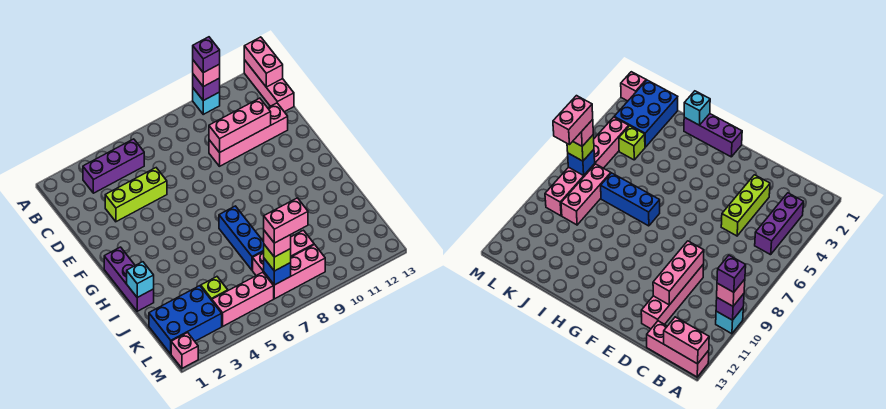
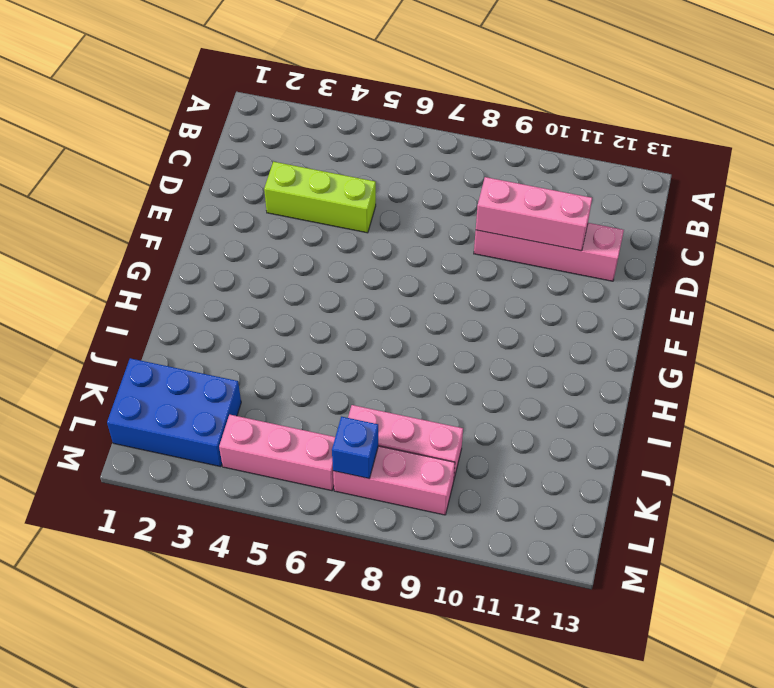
none -> cyan brick A10 level 1
none -> pink brick A13:C13 level 1
none -> purple brick B3:B5 level 1

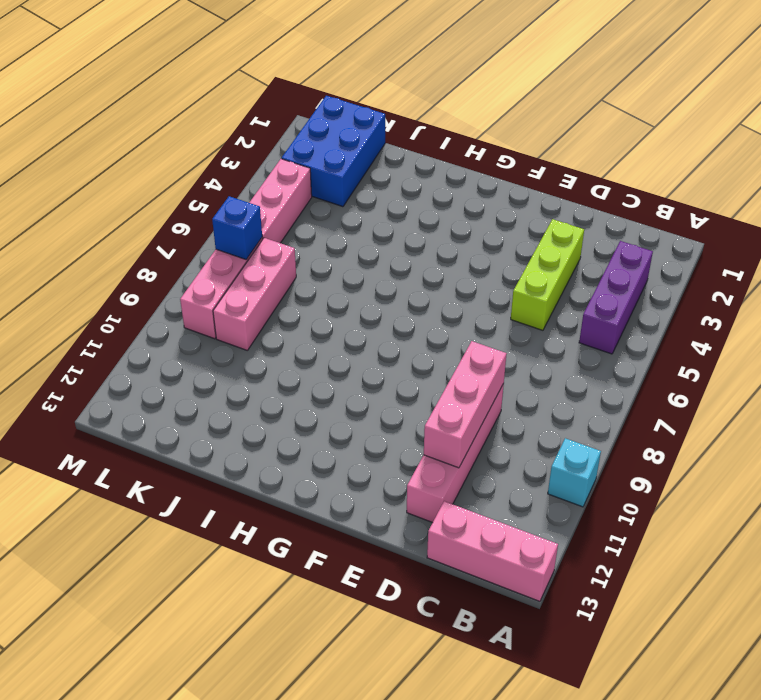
none -> purple brick G1:I1 level 1
none -> blue brick H7:J7 level 1
none -> lime brick K4 level 1

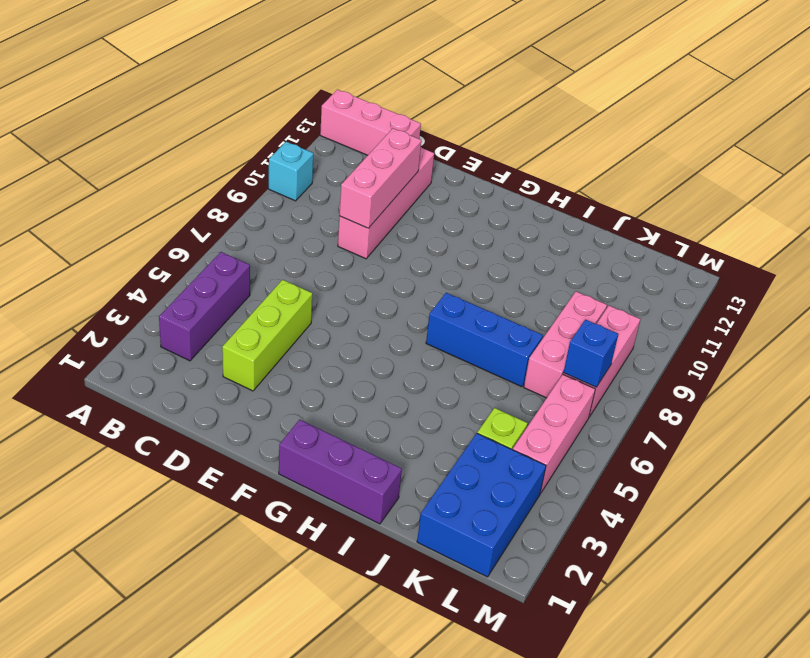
none -> pink brick M1 level 1
none -> purple brick A10 level 2
none -> pink brick A13:B13 level 2

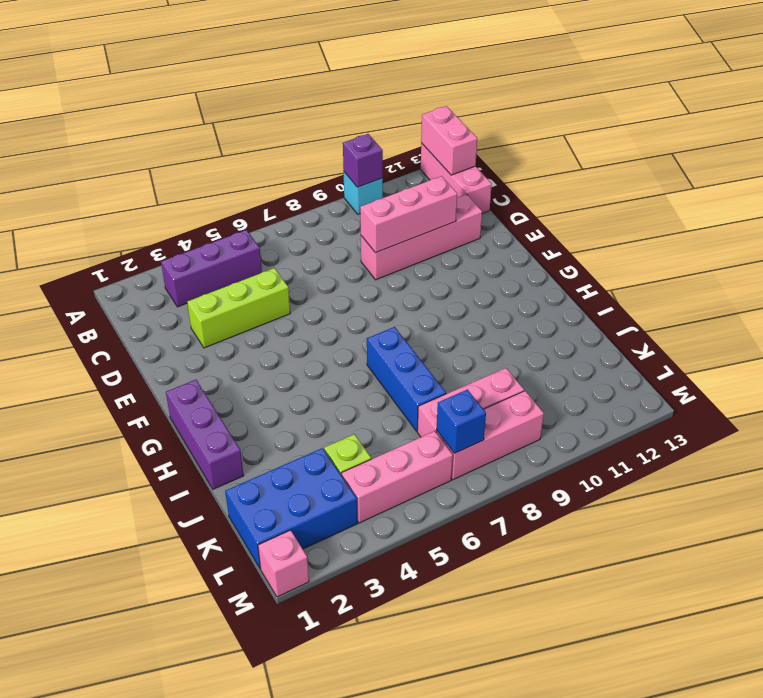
none -> cyan brick I1 level 2
none -> pink brick A10 level 3
none -> lime brick L7 level 3

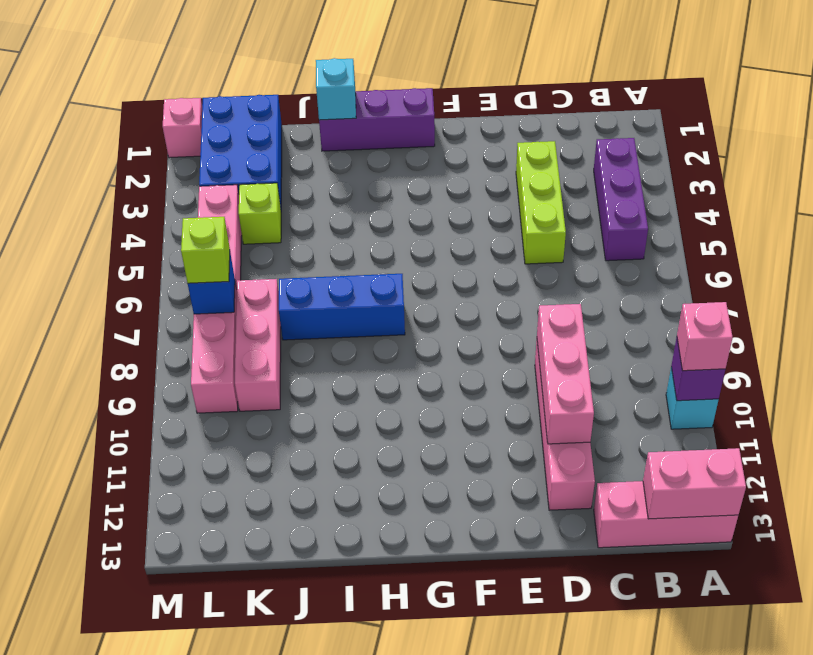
none -> purple brick A10 level 4
none -> pink brick L7 level 4
none -> pink brick L7:L8 level 5

